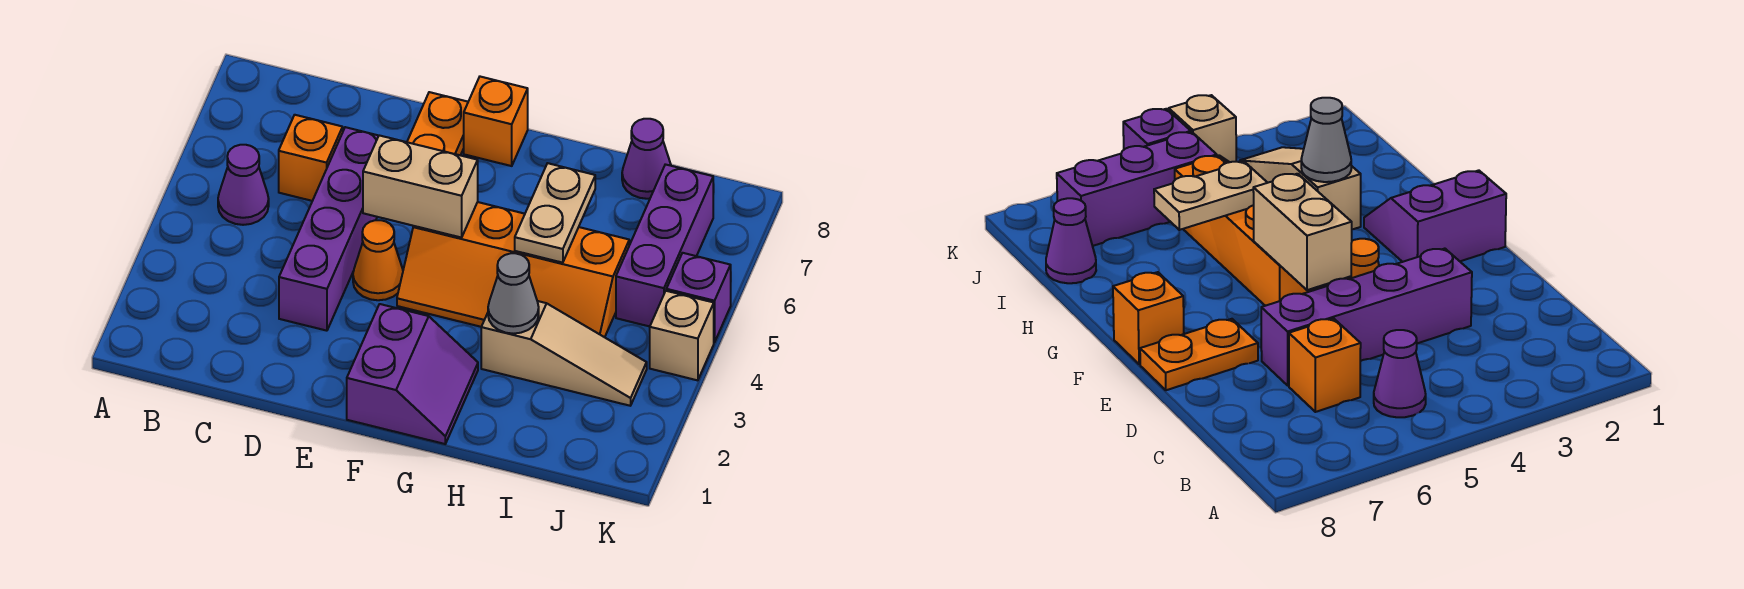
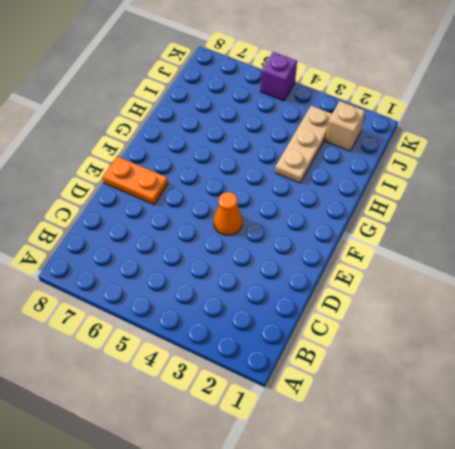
tan plate H3:J3 level 1 -> tan slope H3:J3 level 1 top H
tan brick J2 level 1 -> tan brick K4 level 1
none -> purple cone B5 level 1
none -> orange brick C6 level 1
none -> purple brick D3:D6 level 1

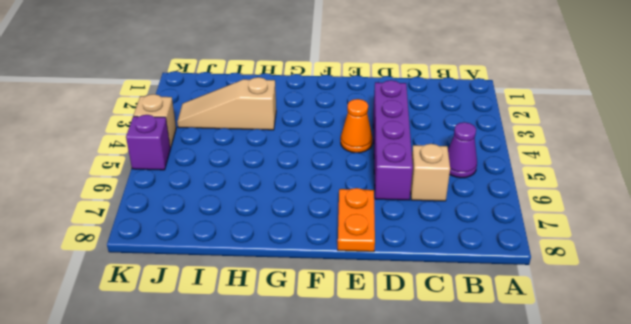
tan brick C6 level 1 -> orange brick C6 level 1
none -> purple slope F1:G2 level 1 top F
none -> orange slope F4:I5 level 1 top 5
none -> orange brick F8 level 1

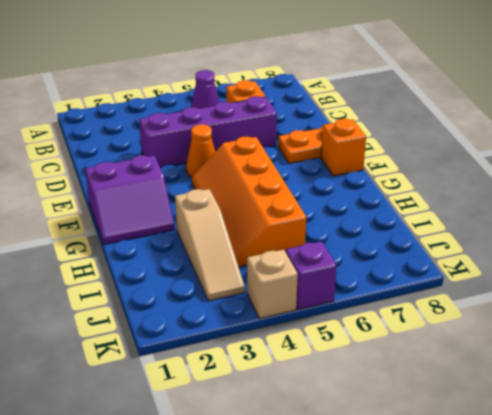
none -> purple cone I8 level 1
none -> purple brick J5:J7 level 1
none -> tan brick E5:F5 level 2

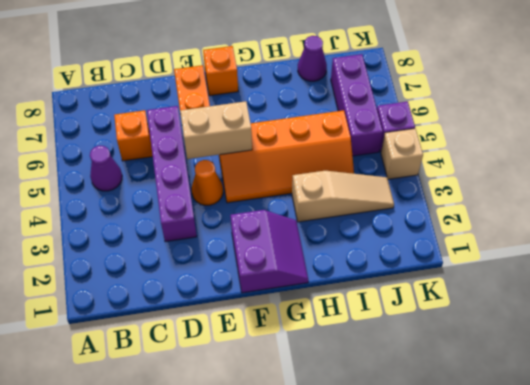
none -> grey cone H3 level 2
none -> tan plate H5:H6 level 2

